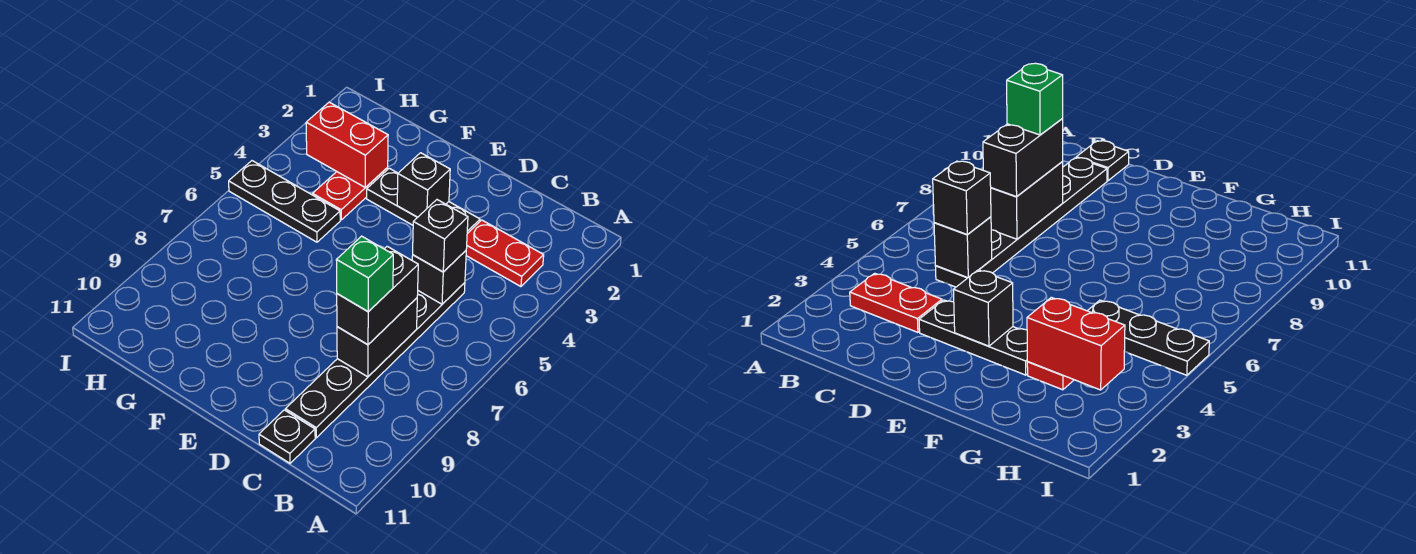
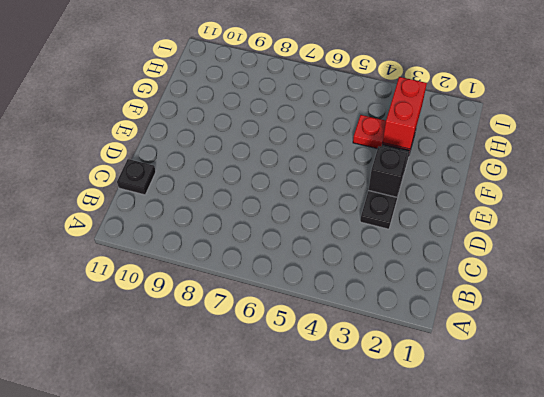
none -> red plate B3:C3 level 1
none -> black plate C5:C10 level 1
none -> black plate G5:I5 level 1

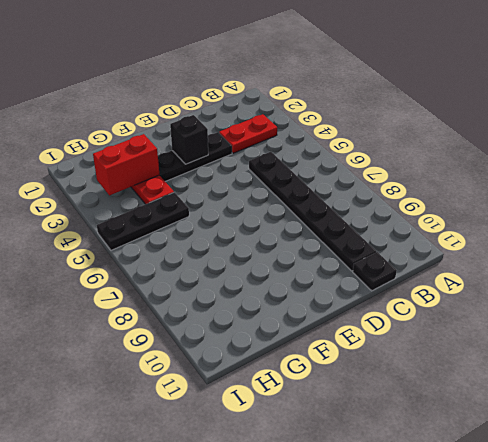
none -> black brick C5 level 2
none -> black brick C7:C8 level 2
none -> black brick C5 level 3

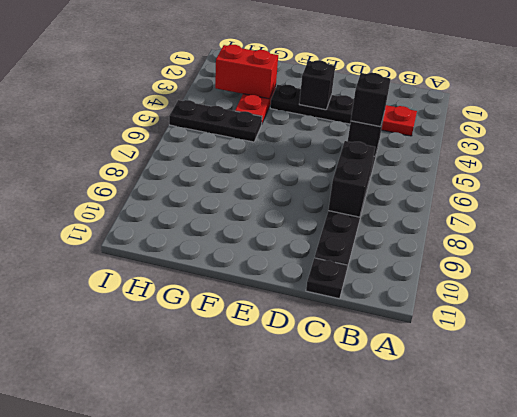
none -> black brick C7:C8 level 3
none -> green brick C8 level 4

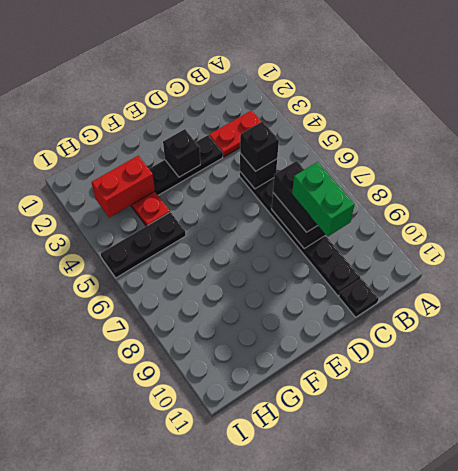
green brick C8:C9 level 4 -> green brick C8 level 4

